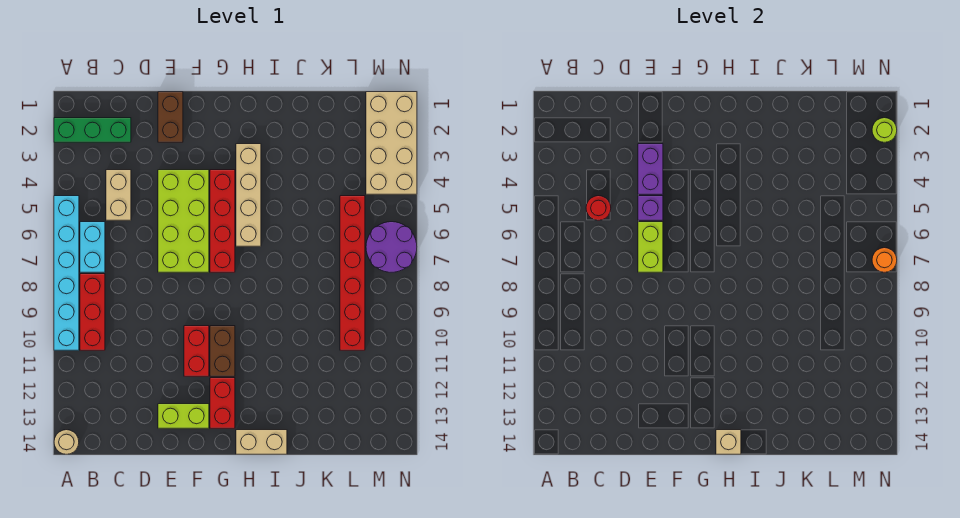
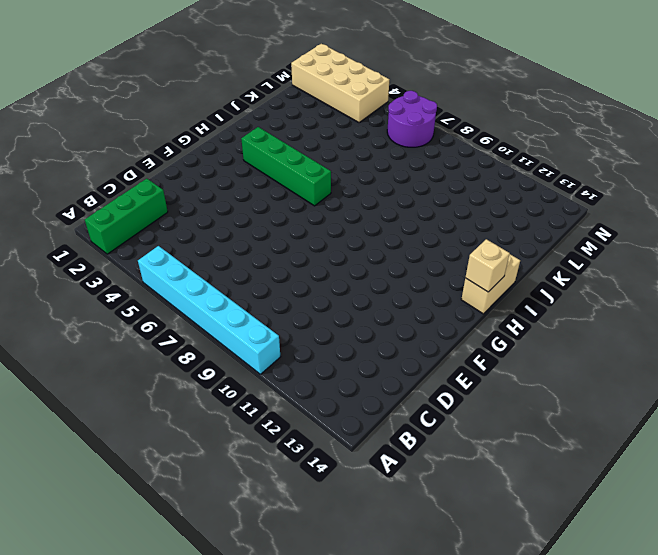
green brick H3:H6 level 1 -> tan brick H3:H6 level 1
none -> tan round brick A14 level 1
none -> cyan brick B6:B7 level 1
none -> red brick B8:B10 level 1

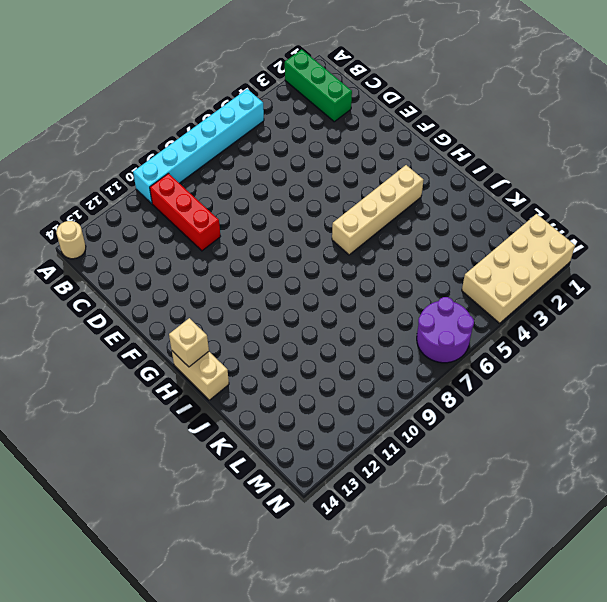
red brick B10:D10 level 1 -> red brick B8:B10 level 1
none -> cyan brick B6:B7 level 1
none -> tan brick C4:C5 level 1
none -> brown brick E1:E2 level 1

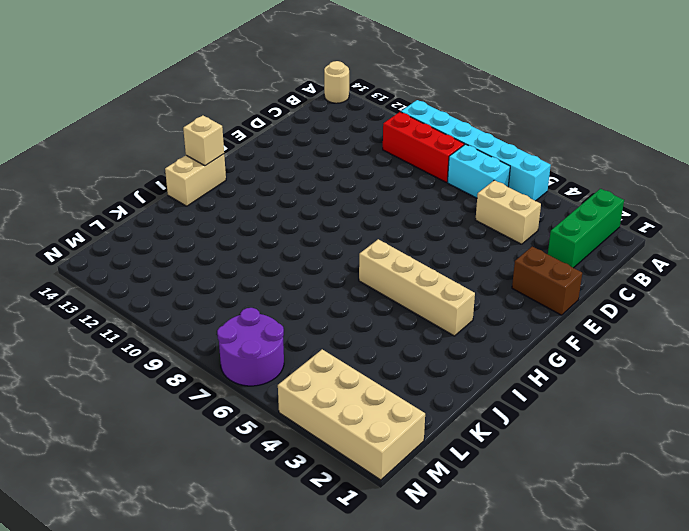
none -> lime brick E4:F7 level 1
none -> lime brick E13:F13 level 1
none -> red brick F10:F11 level 1

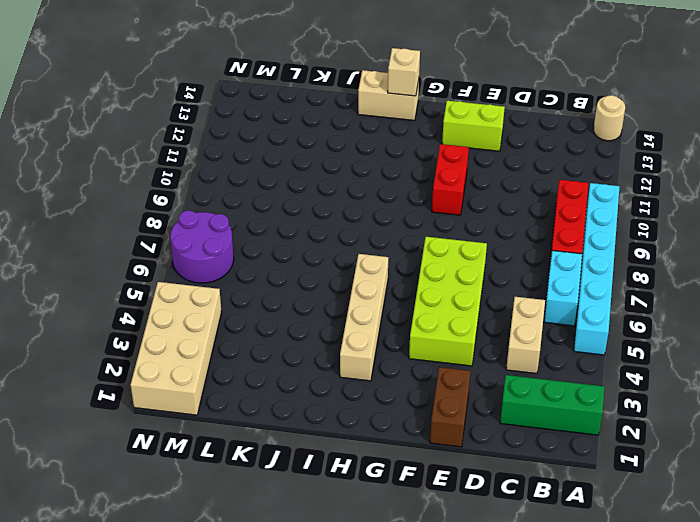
none -> red brick G4:G7 level 1
none -> brown brick G10:G11 level 1
none -> red brick G12:G13 level 1

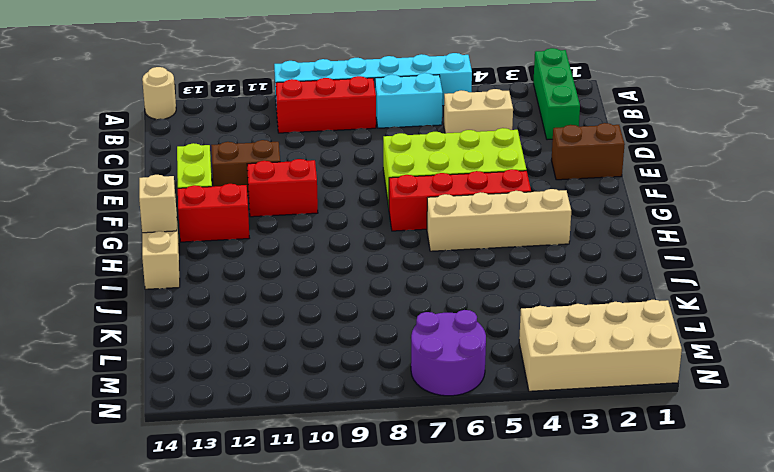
brown brick E11:E12 level 1 -> brown brick G10:G11 level 1
none -> red brick L5:L10 level 1
none -> red round brick C5 level 2
none -> purple brick E3:E4 level 2

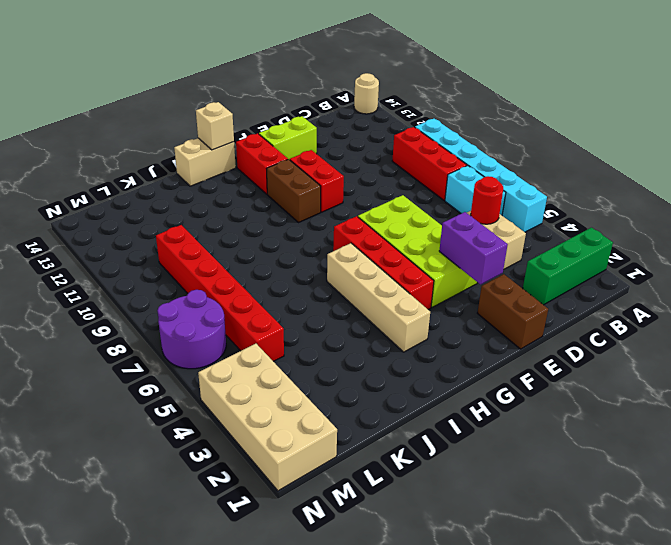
none -> purple brick E5 level 2
none -> lime brick E6:E7 level 2
none -> lime round brick N2 level 2

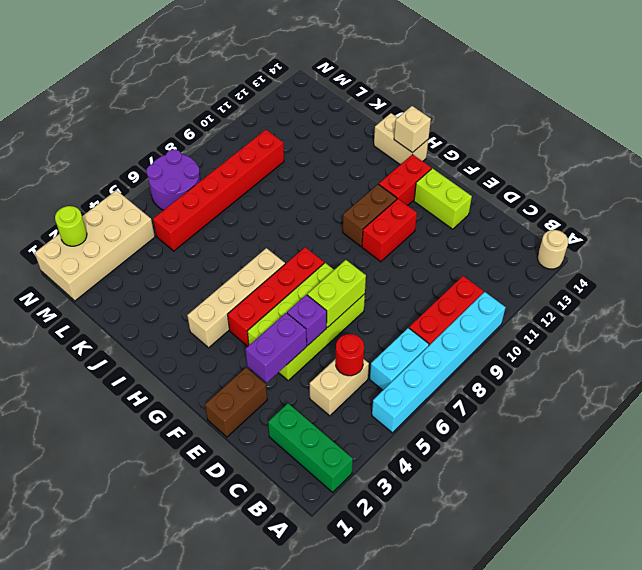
none -> orange round brick N7 level 2

